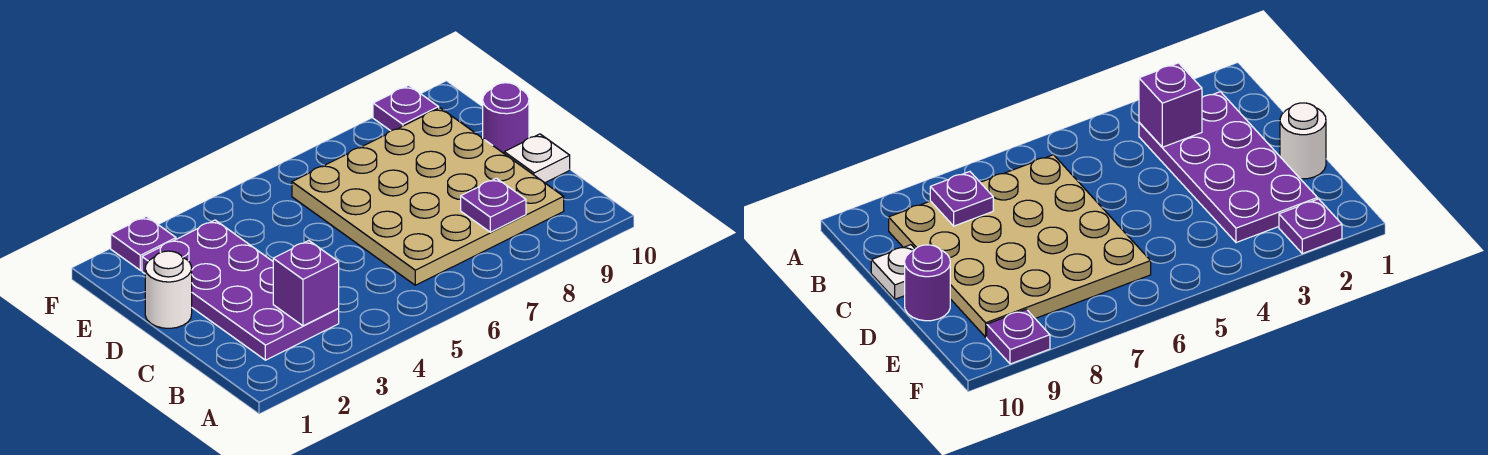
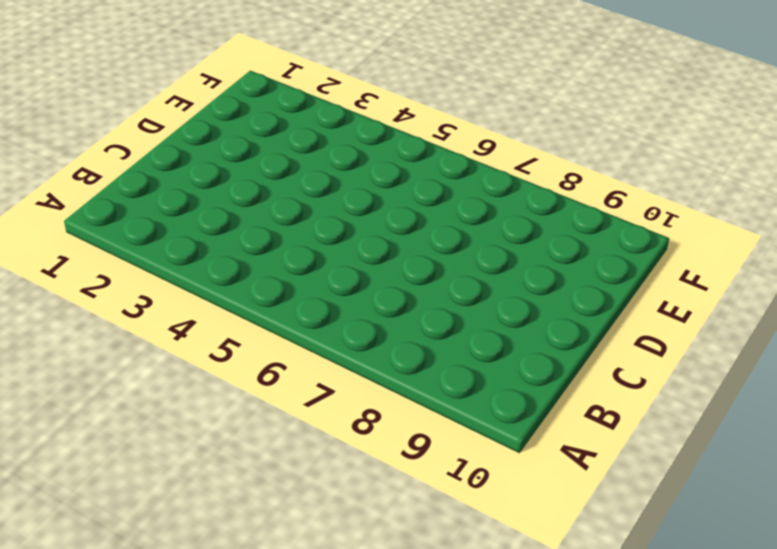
none -> purple plate B2:E3 level 1
none -> tan plate B6:E9 level 1

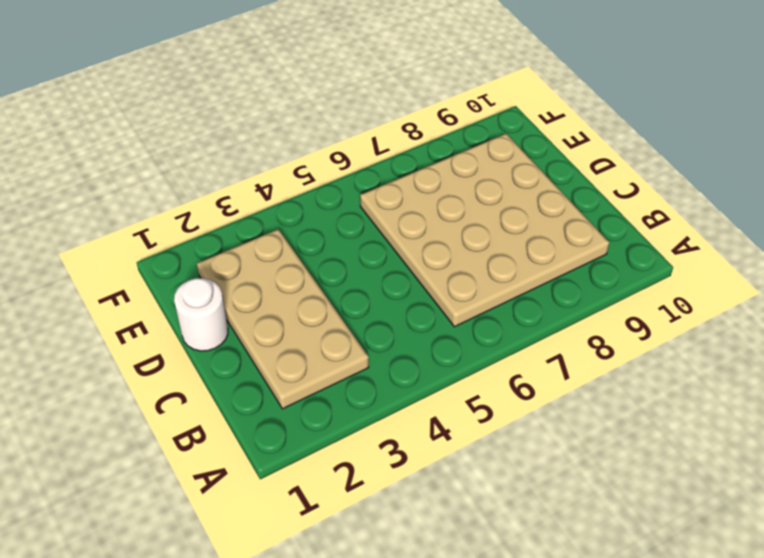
tan plate B2:E3 level 1 -> purple plate B2:E3 level 1
none -> white plate C10 level 1
none -> purple round brick D10 level 1

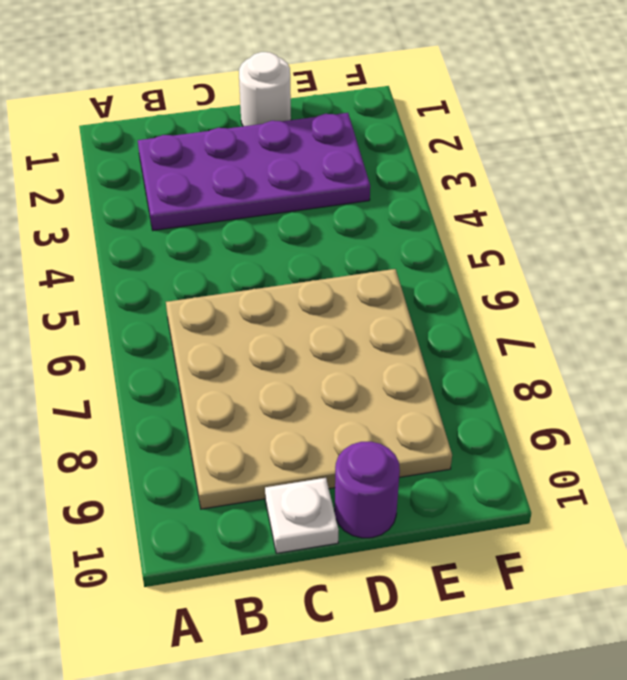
none -> purple plate F2 level 1
none -> purple plate F9 level 1

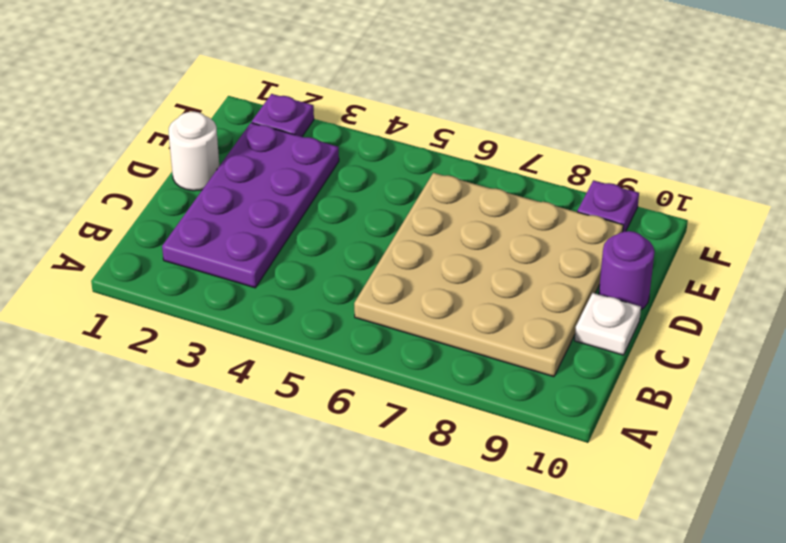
none -> purple brick B3 level 2
none -> purple plate B8 level 2

